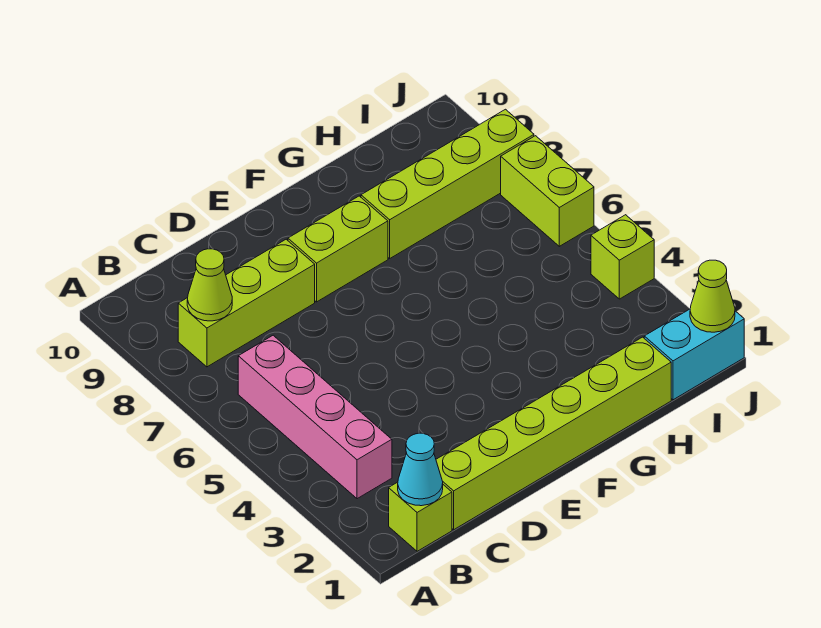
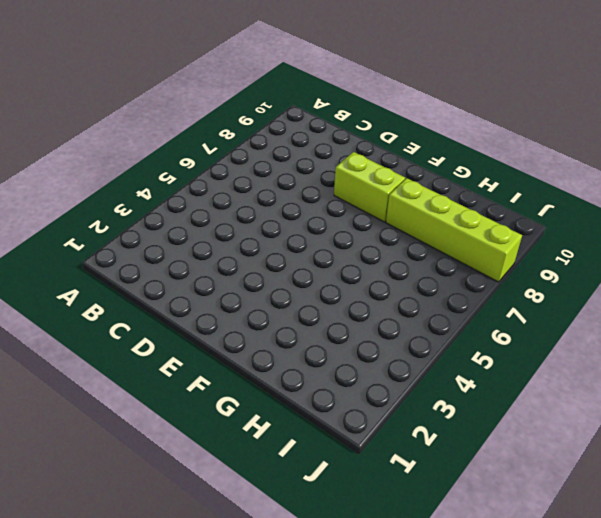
none -> lime brick B1 level 1
none -> pink brick B3:B6 level 1
none -> lime brick B8:D8 level 1

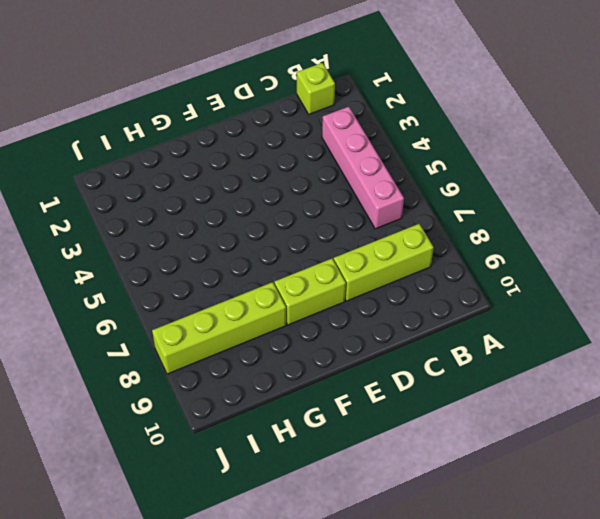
none -> lime brick C1:H1 level 1
none -> cyan brick I1:J1 level 1
none -> lime brick J4 level 1

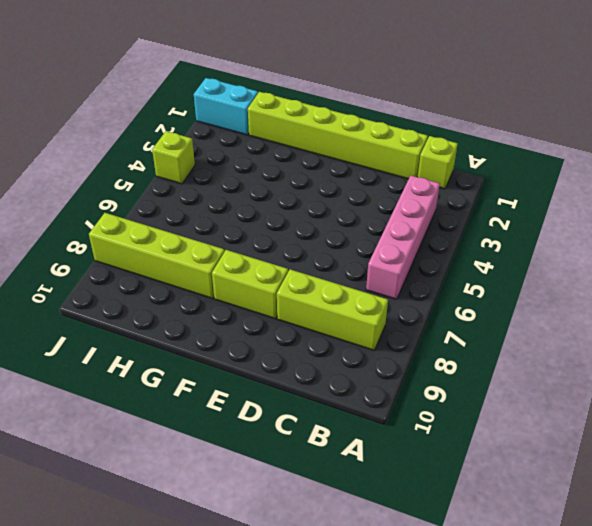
none -> lime brick J6:J7 level 1
none -> cyan cone B1 level 2
none -> lime cone B8 level 2

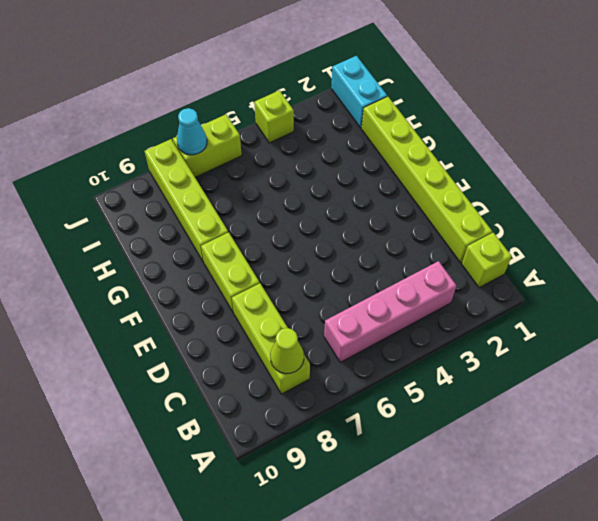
cyan cone J7 level 2 -> cyan cone B1 level 2
none -> lime cone J1 level 2

